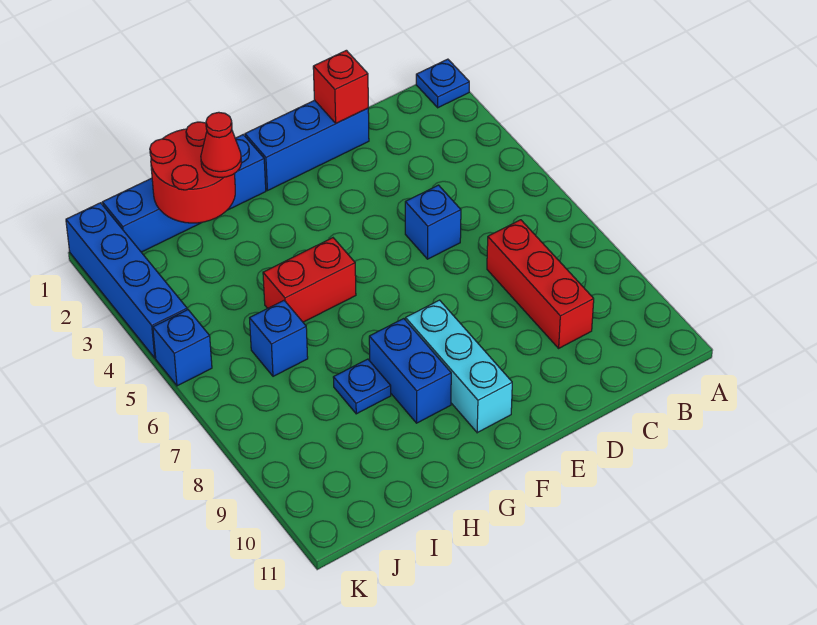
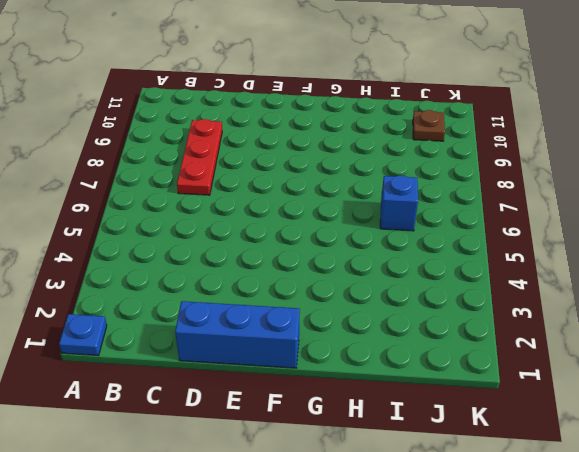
red plate C7:C9 level 1 -> red brick C7:C9 level 1
brown plate J10 level 1 -> none
none -> blue brick D5 level 1
none -> cyan brick F8:F10 level 1
none -> blue brick G1:J1 level 1

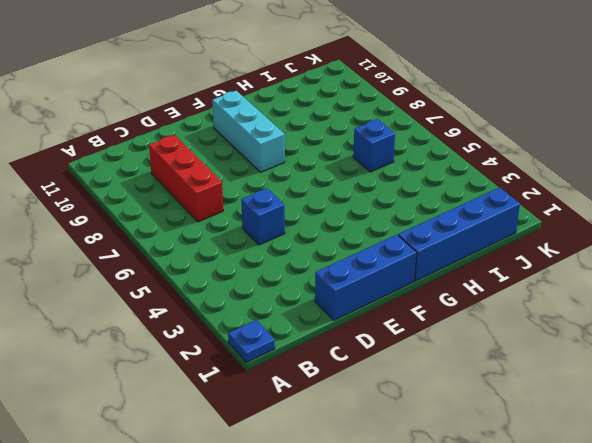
none -> red brick G5:H5 level 1
none -> blue brick G8:G9 level 1
none -> blue plate H8 level 1

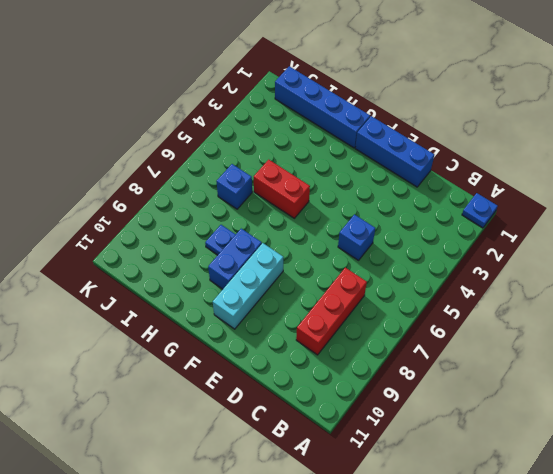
none -> blue brick K1:K4 level 1
none -> blue brick K5 level 1
none -> red brick D1 level 2

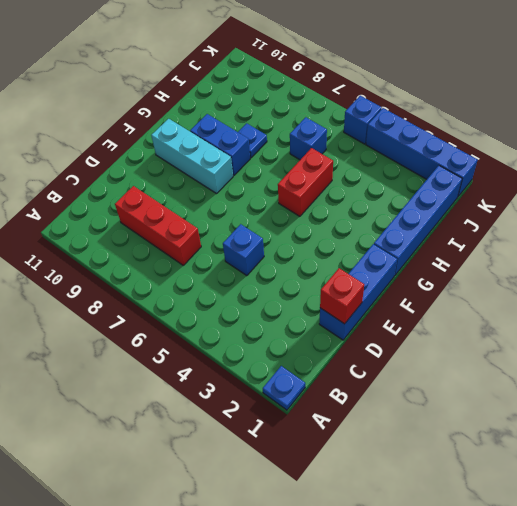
none -> red round brick H1:I2 level 2
none -> red cone H2 level 3

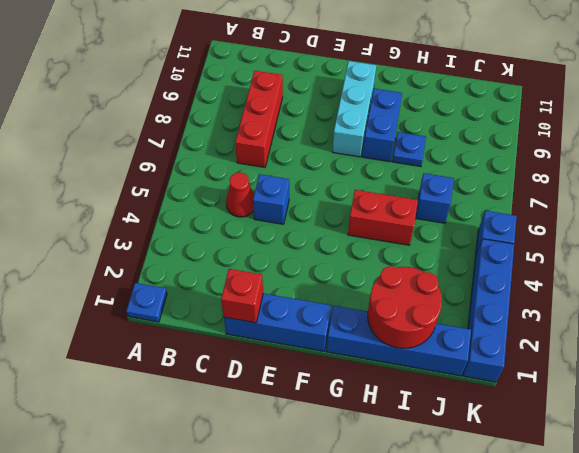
red cone C5 level 1 -> red cone H2 level 3

